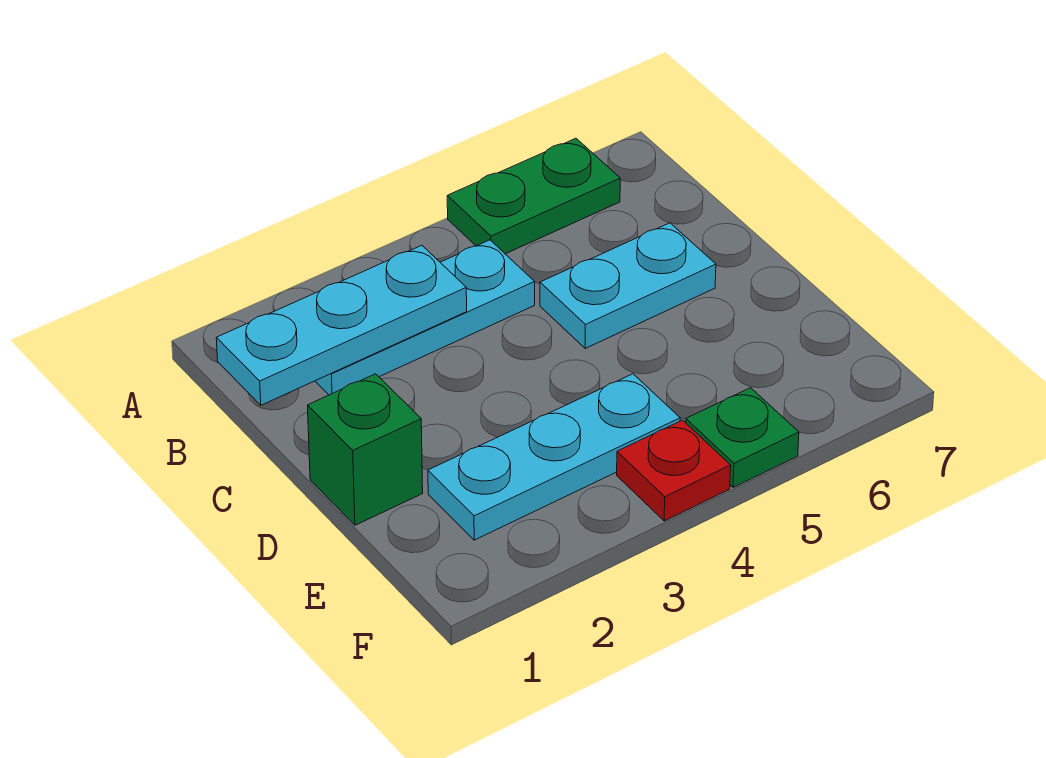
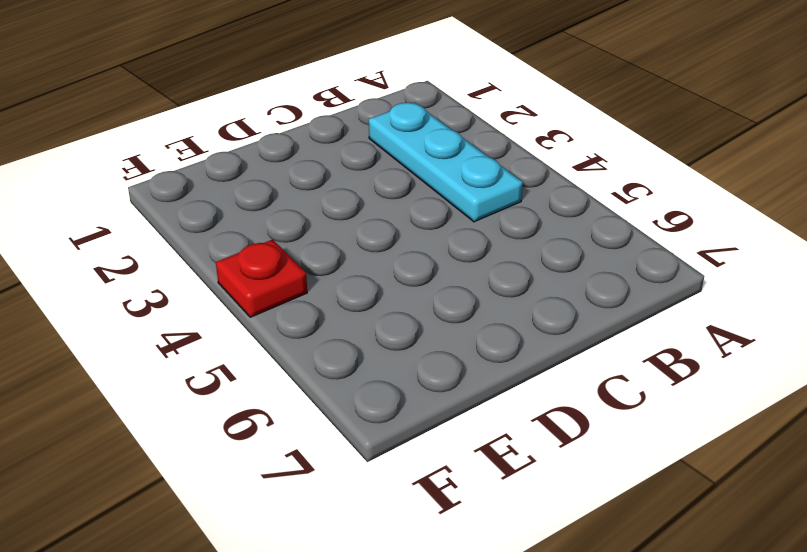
none -> green plate A5:A6 level 1
none -> cyan plate C5:C6 level 1

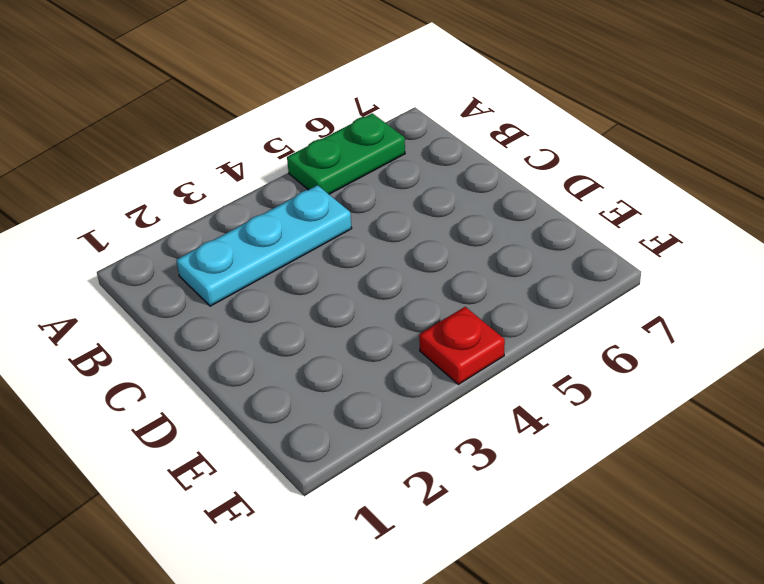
none -> cyan plate C5:C6 level 1
none -> green brick D1 level 1

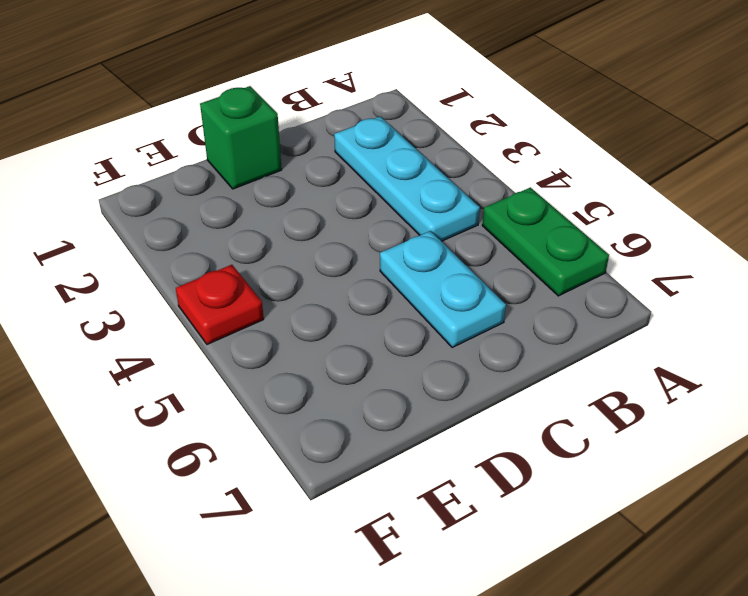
none -> cyan plate E2:E4 level 1
none -> green plate F5 level 1

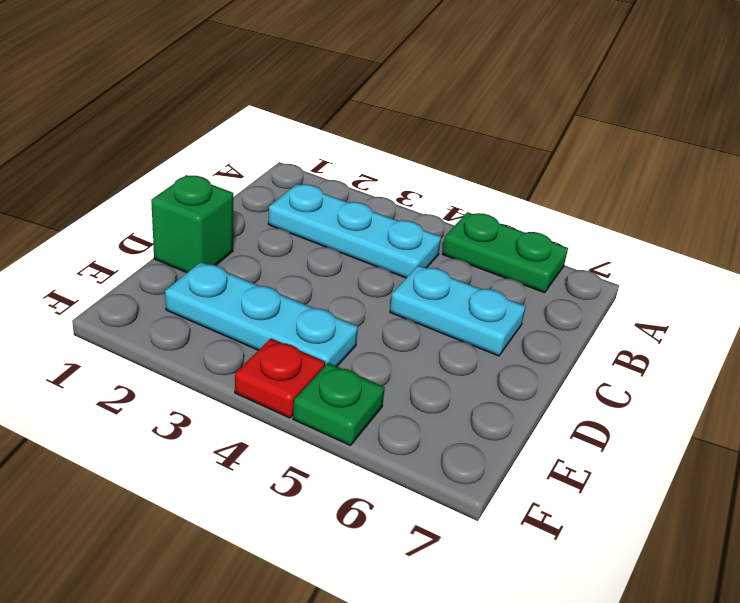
none -> cyan plate B1:B3 level 2

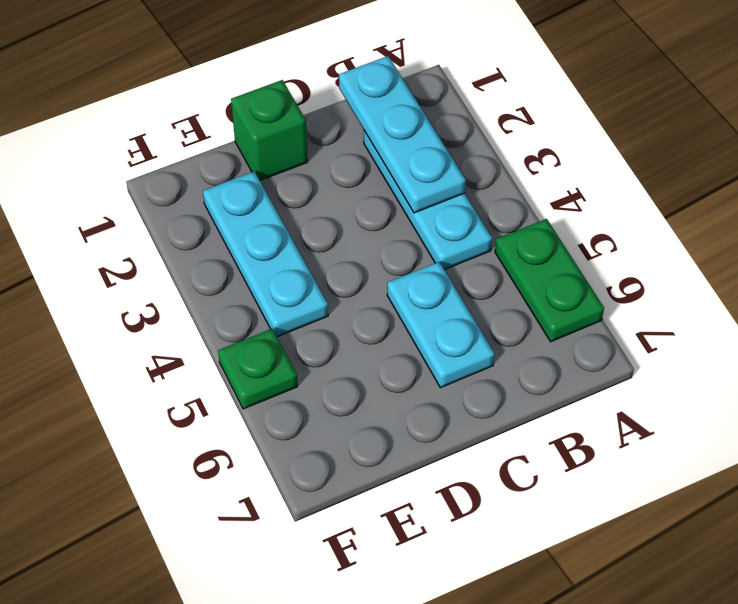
none -> red plate F4 level 1

